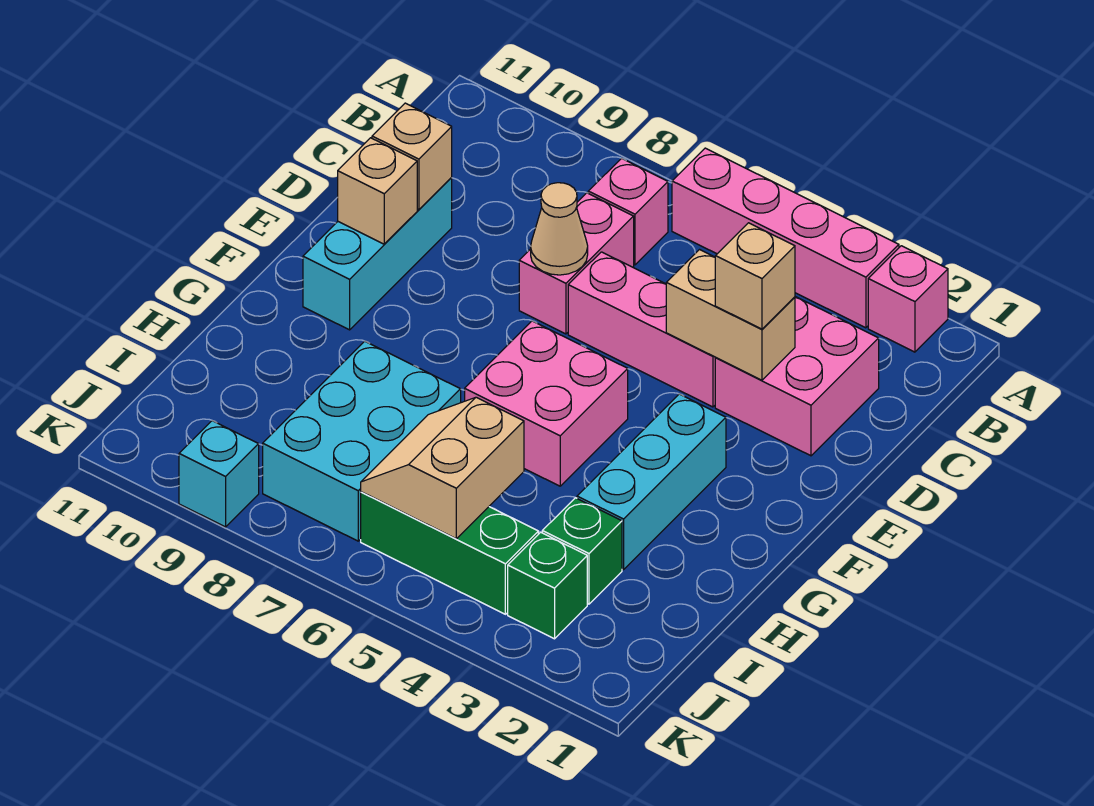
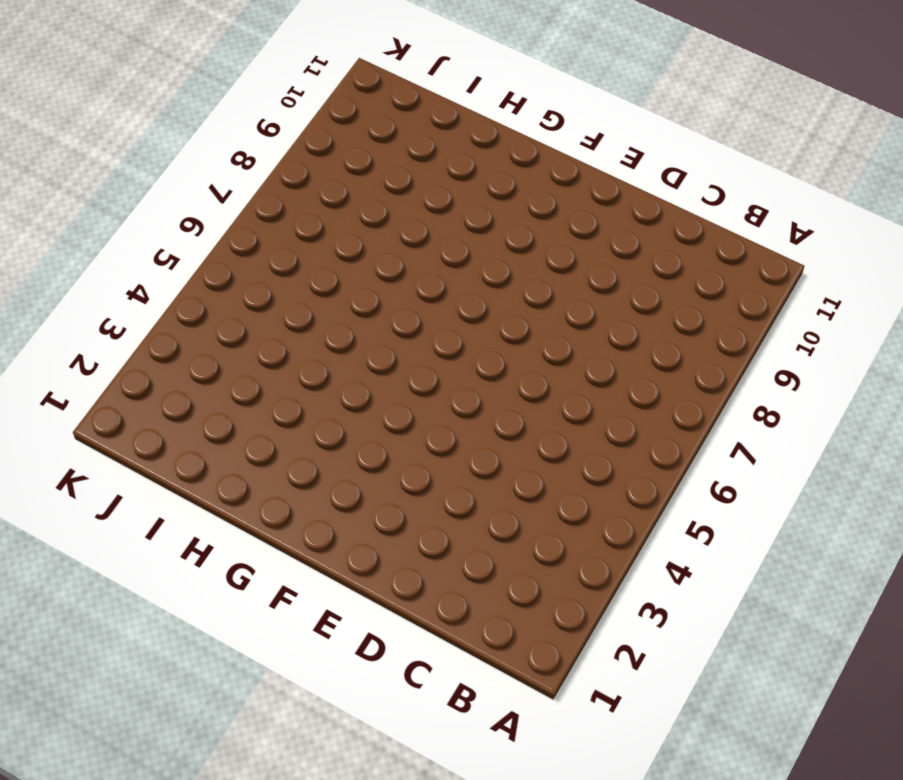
none -> pink brick A2 level 1
none -> pink brick A3:A6 level 1
none -> pink brick B7 level 1

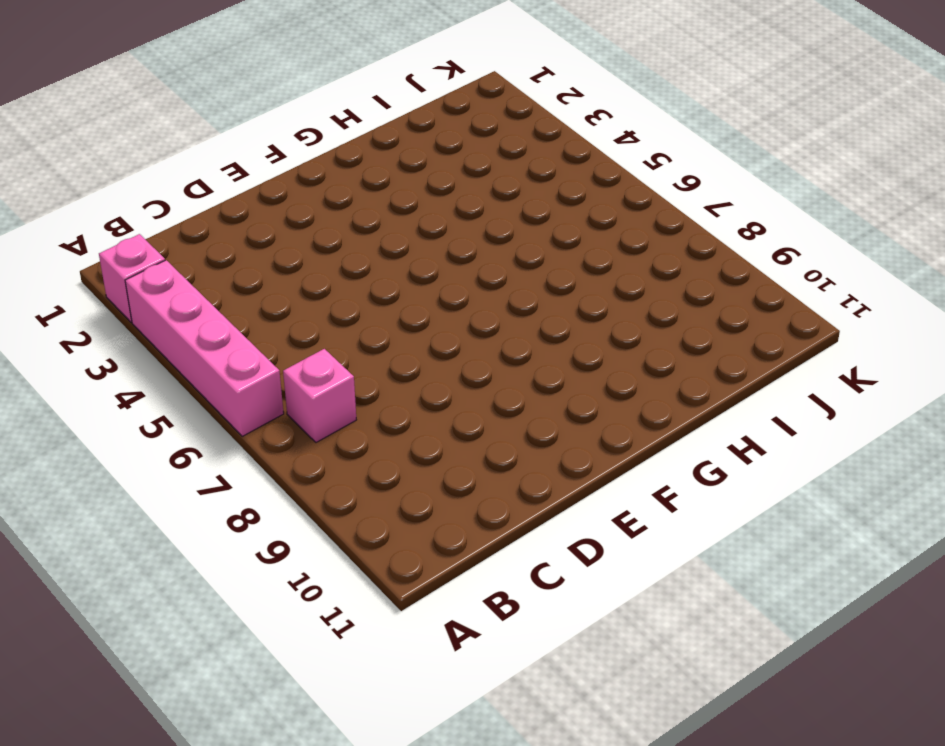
none -> pink brick C2:D3 level 1
none -> pink brick C7:D7 level 1
none -> pink brick D4:D6 level 1

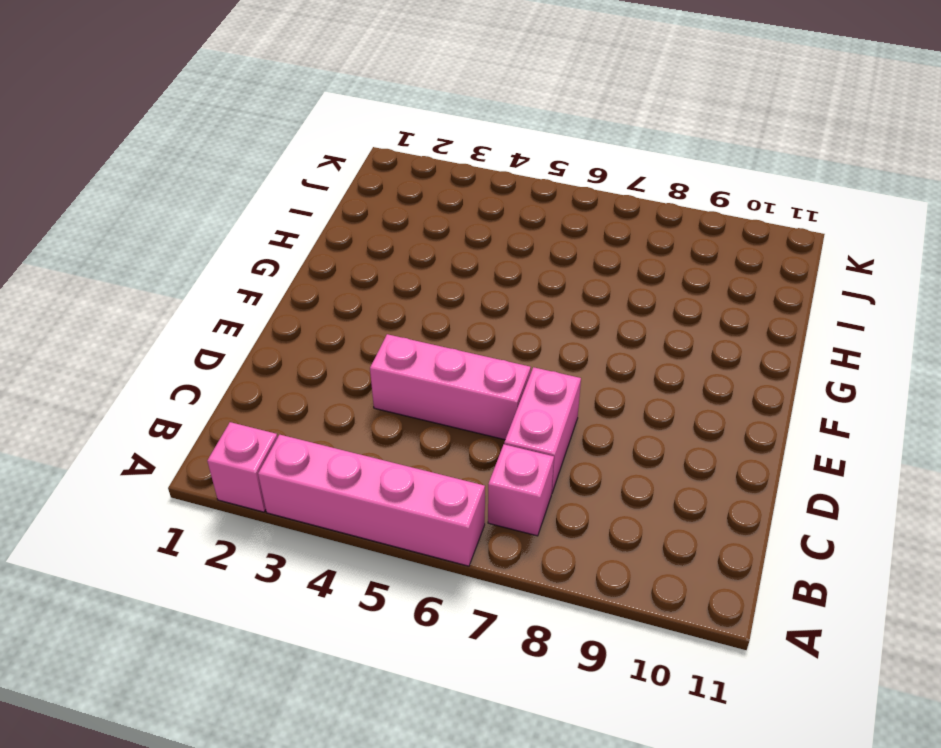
none -> pink brick C2:D3 level 1
none -> cyan brick D10:F10 level 1
none -> cyan brick F3:H3 level 1

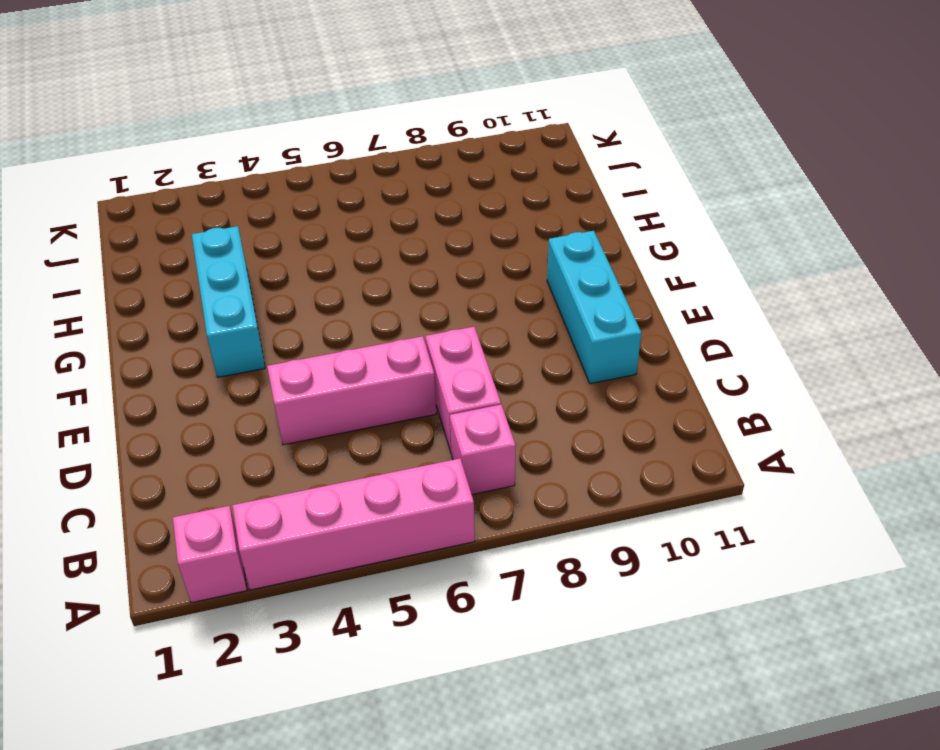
none -> pink brick C2:D3 level 1
none -> pink brick F5:G6 level 1
none -> cyan brick H7:J8 level 1

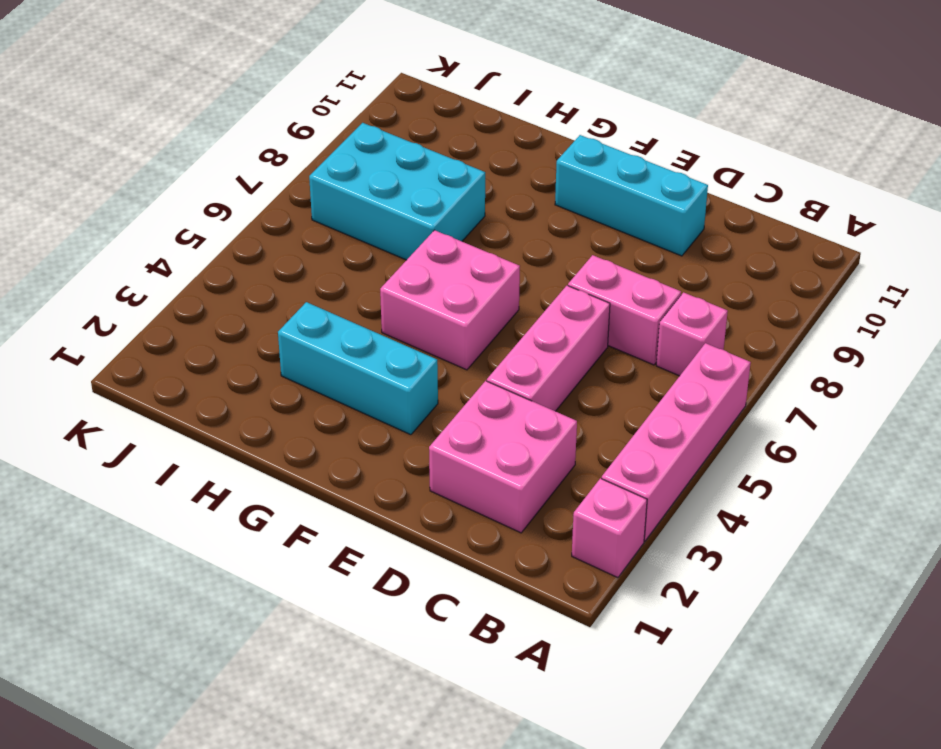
none -> green brick I3 level 1
none -> green brick J3 level 1
none -> green brick J4:J6 level 1

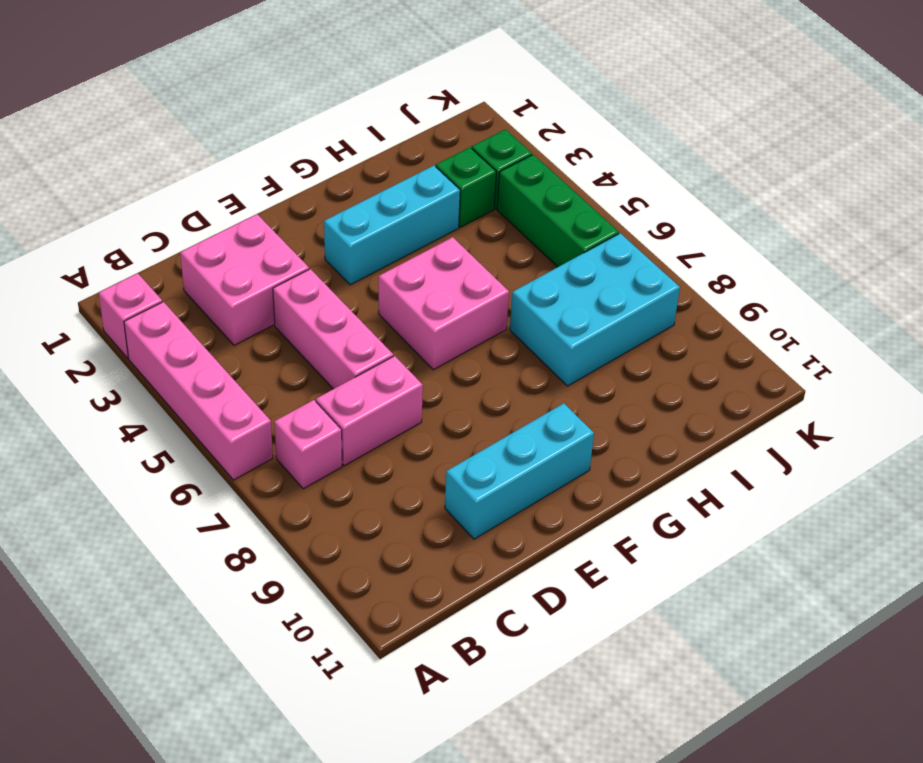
none -> cyan brick K9 level 1
none -> tan brick D3:D4 level 2
none -> tan cone D7 level 2

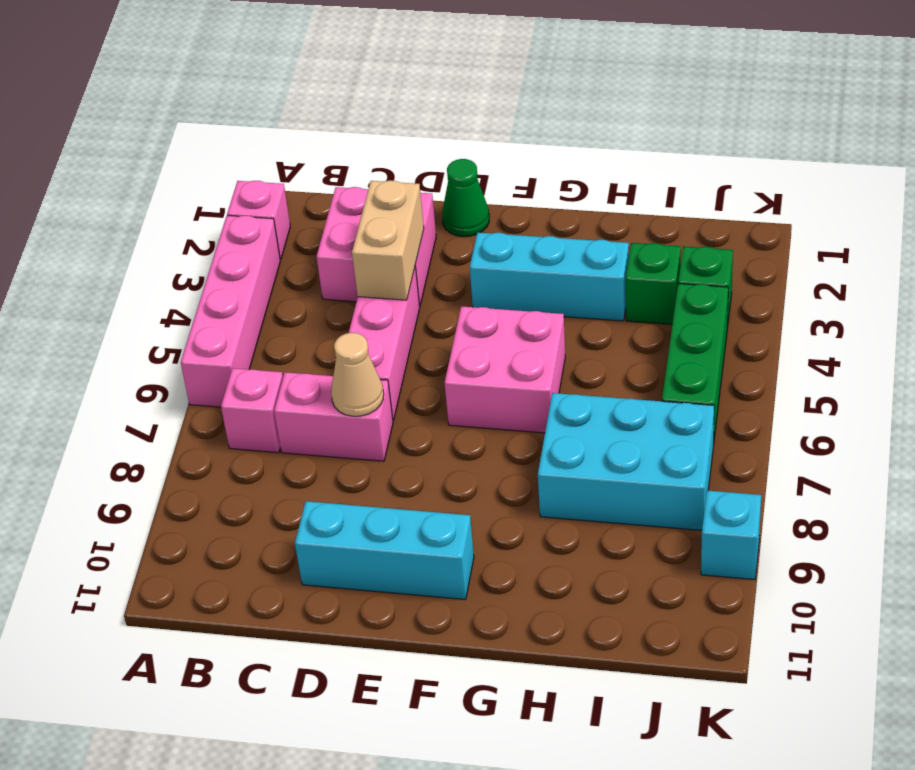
green cone E1 level 1 -> none
none -> tan brick D10 level 2
none -> tan brick E10 level 2
none -> tan slope I5:J6 level 2 top 5

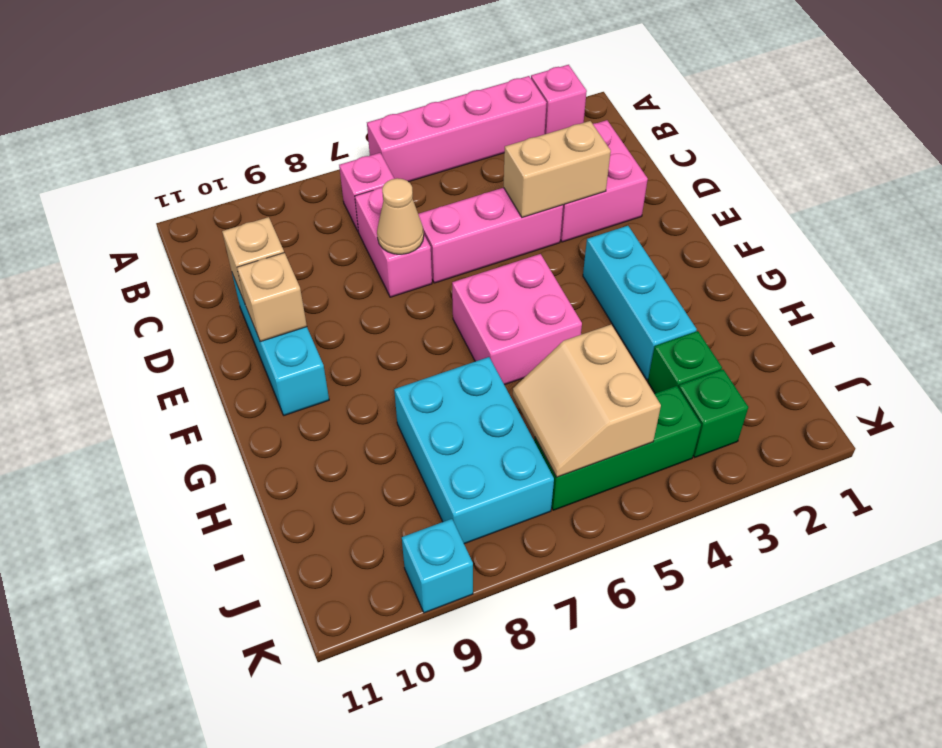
none -> tan brick D3 level 3

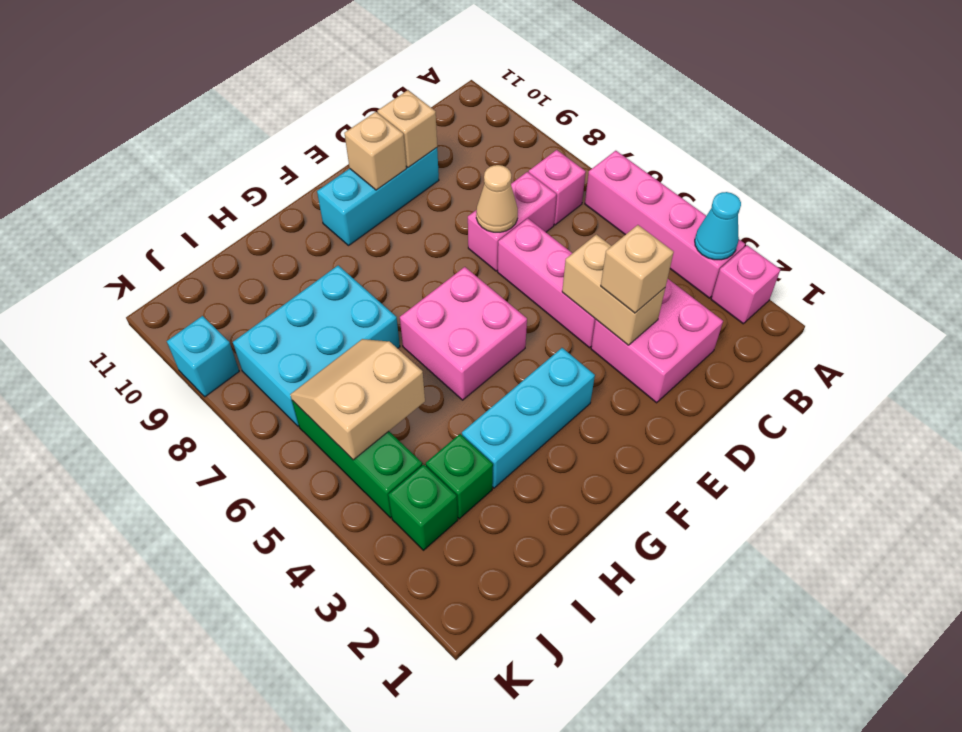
cyan cone A3 level 2 -> none

